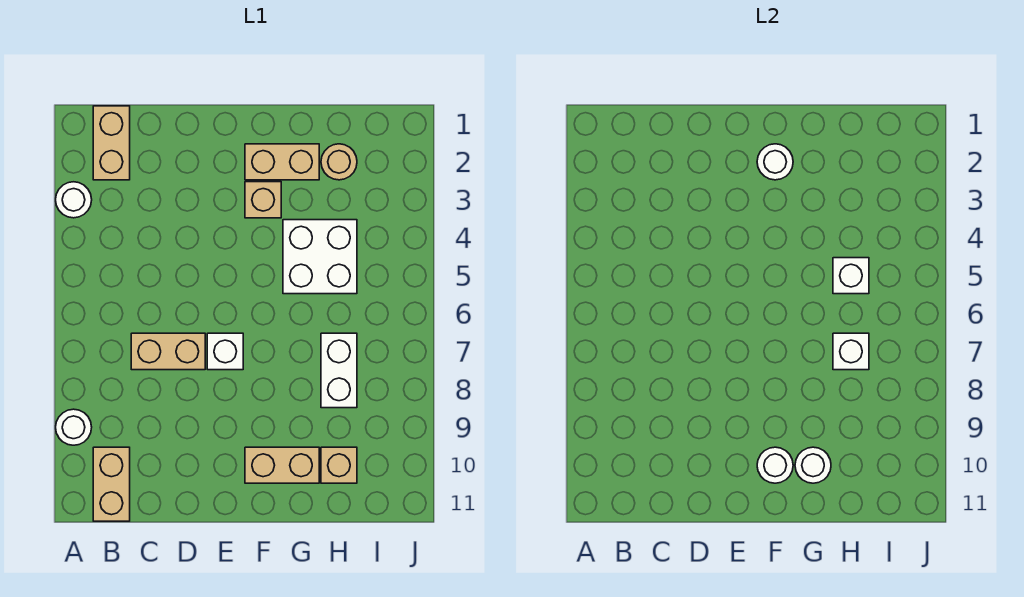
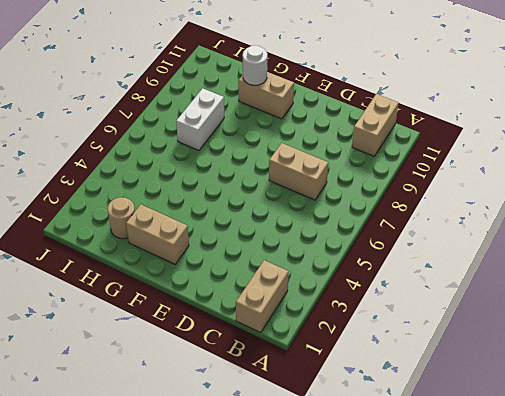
none -> white round brick A3 level 1
none -> white round brick A9 level 1
none -> white brick E7 level 1

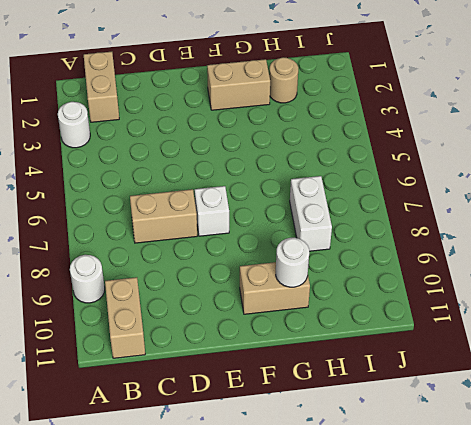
none -> tan brick F3 level 1
none -> white brick G4:H5 level 1
none -> tan brick H10 level 1

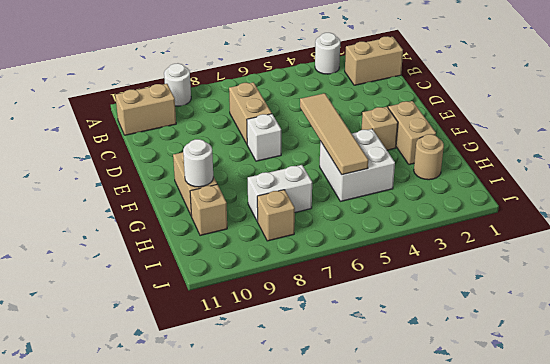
tan tile E5:H5 level 2 -> white brick H5 level 2
tan brick I8 level 1 -> none
none -> white round brick F2 level 2
none -> white round brick F10 level 2
none -> white brick H7 level 2

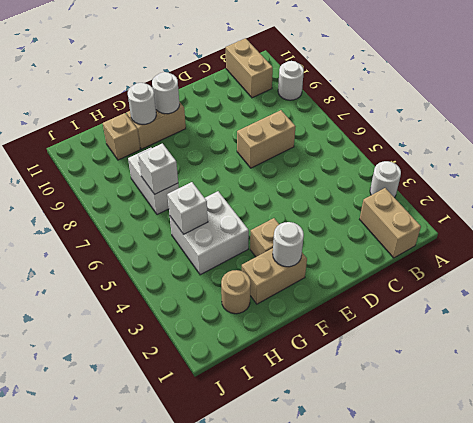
none -> white brick E7 level 1

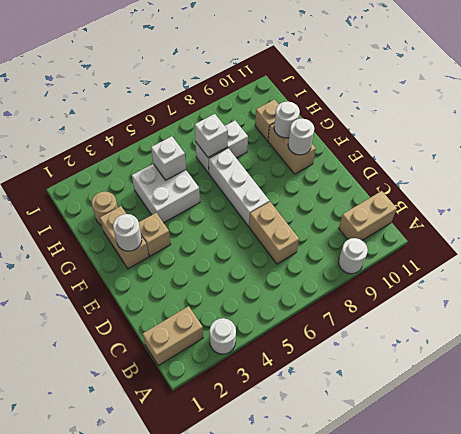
white brick E7:G7 level 1 -> white brick E7 level 1

